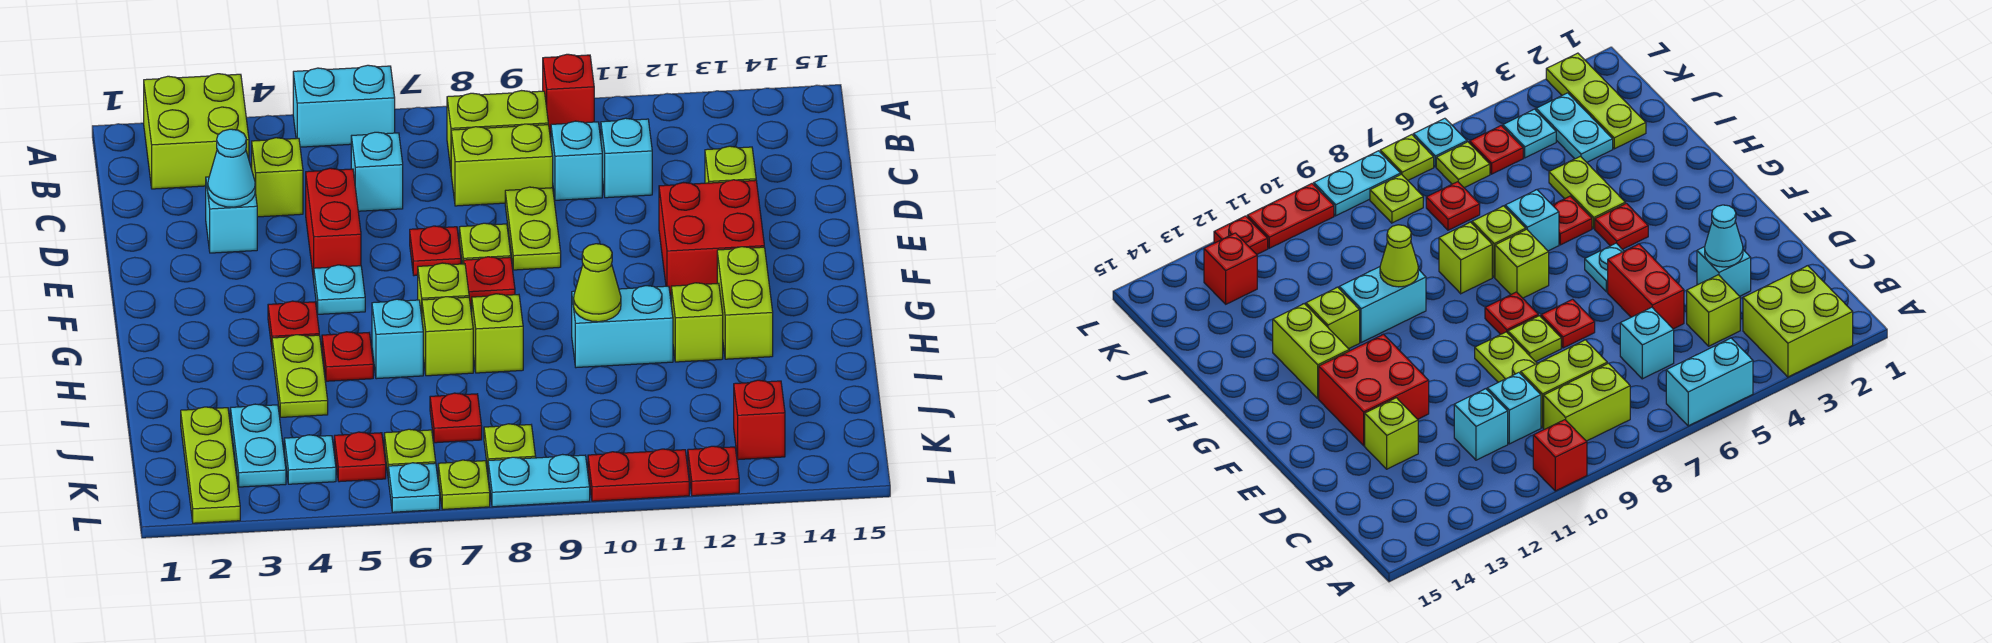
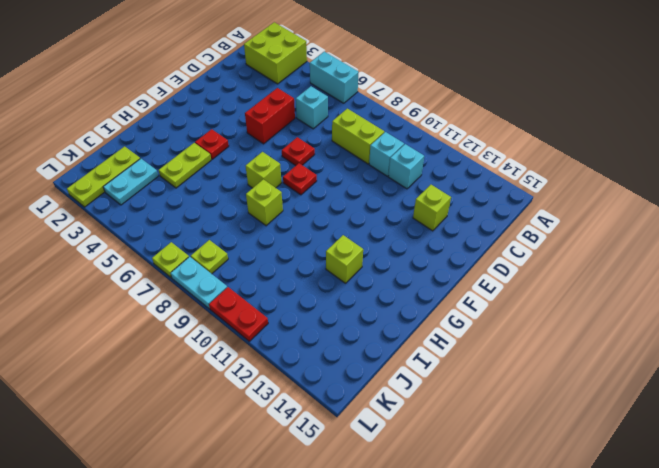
none -> red brick A10 level 1
none -> lime brick B8:B9 level 1
none -> lime brick C4 level 1
none -> cyan brick D3 level 1

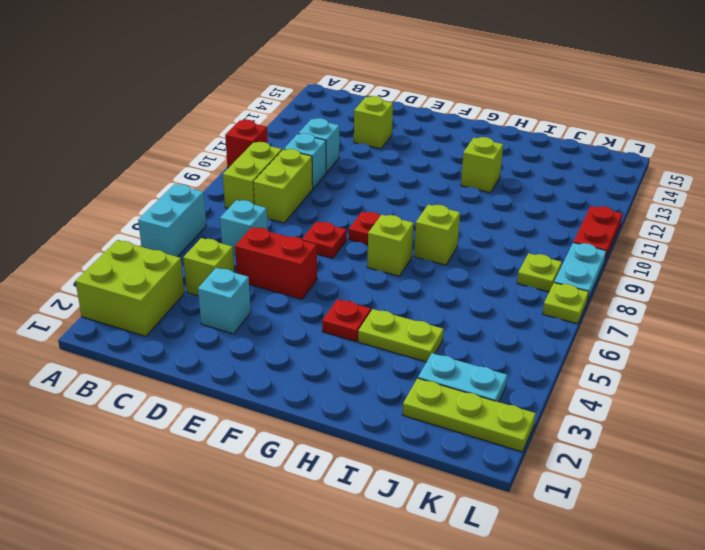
none -> lime plate D9:E9 level 1
none -> lime plate E8 level 1
none -> red brick E12:F13 level 1
none -> cyan plate F5 level 1

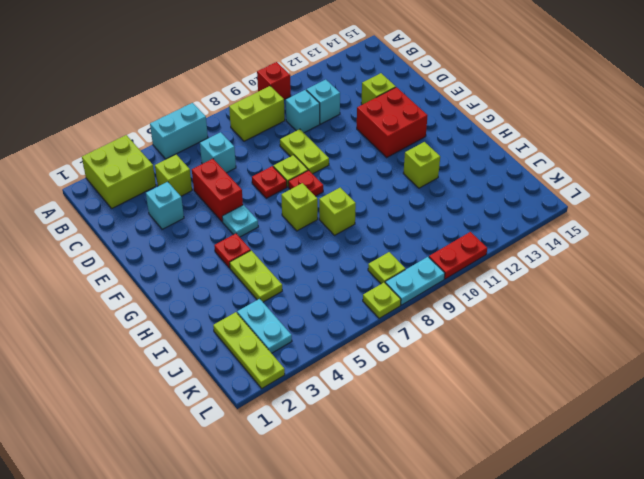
none -> lime brick C8:C9 level 1
none -> lime brick G13:H13 level 1
none -> red plate H5 level 1
none -> cyan brick H6 level 1

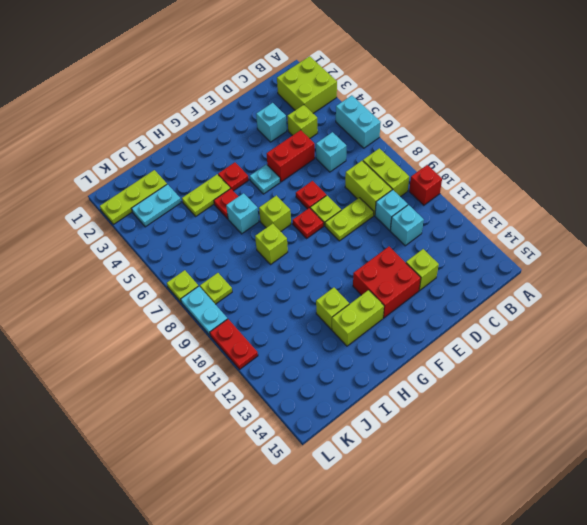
none -> lime brick H7 level 1
none -> cyan brick H10:H11 level 1
none -> red plate J7 level 1
none -> cyan plate K4 level 1

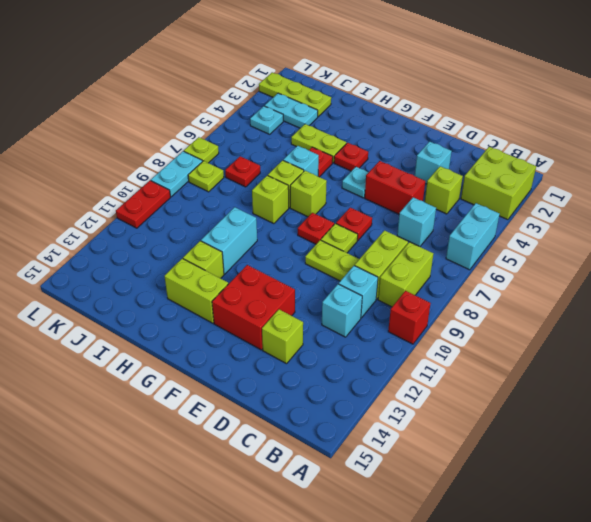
none -> red plate K5 level 1
none -> lime plate K6 level 1
none -> red brick K13 level 1
none -> cyan plate L6 level 1

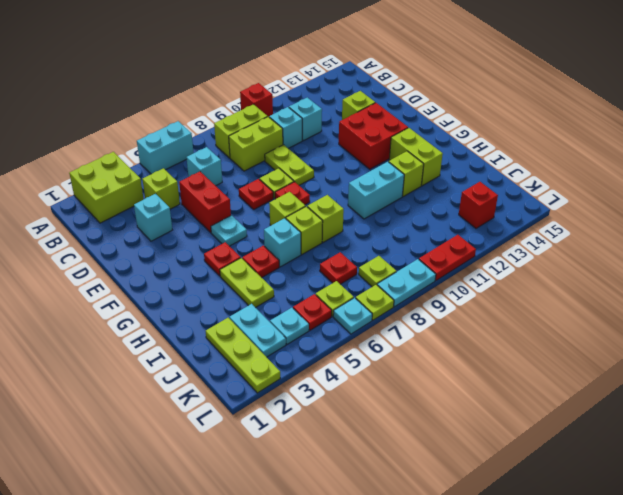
none -> red plate L12 level 1
none -> cyan cone D3 level 2
none -> lime cone H10 level 2

